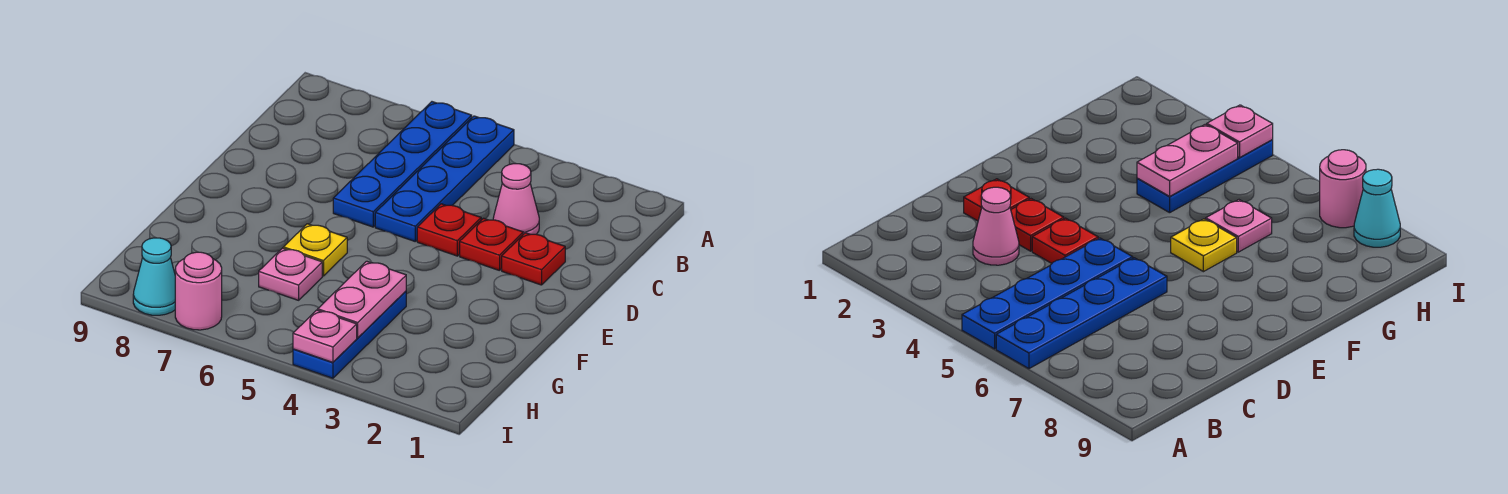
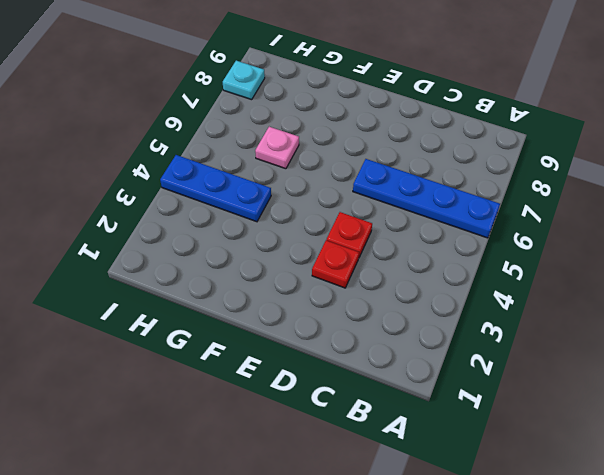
cyan plate I8 level 1 -> cyan cone I8 level 1
none -> blue plate A5:D5 level 1
none -> pink cone C3 level 1
none -> red plate D2 level 1

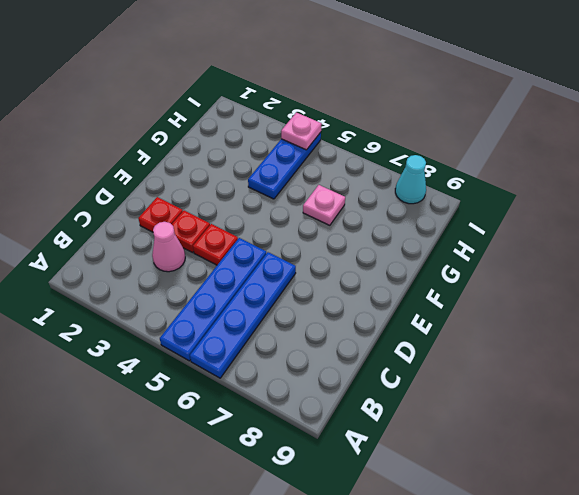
none -> yellow plate F6 level 1
none -> pink round brick I7 level 1
none -> pink plate G4:H4 level 2

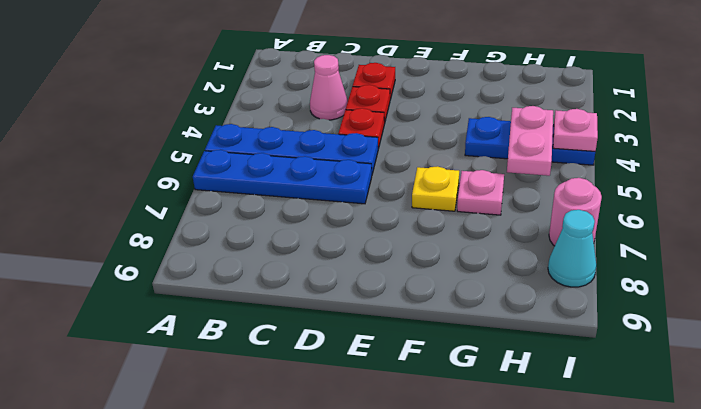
pink plate H4:H5 level 2 -> pink plate G4:H4 level 2

